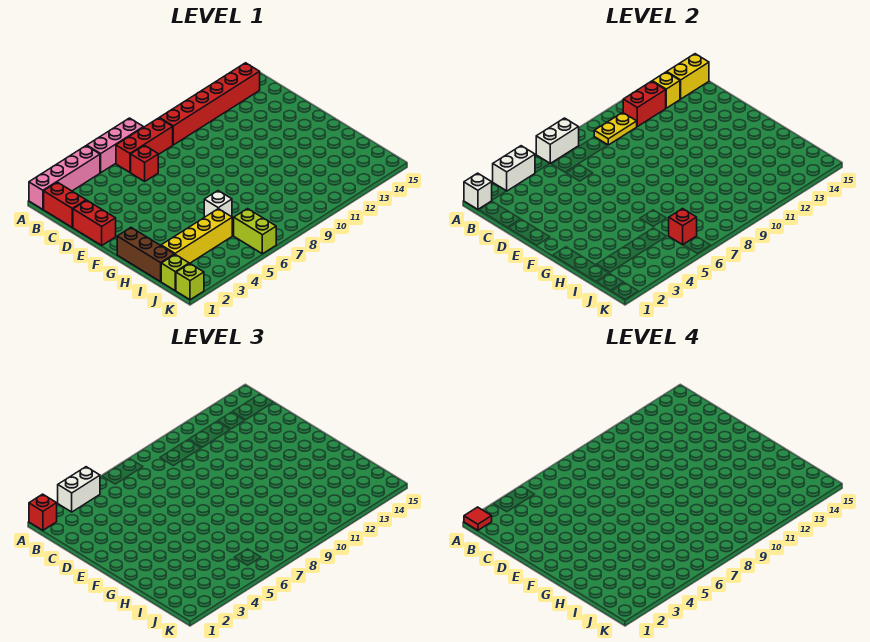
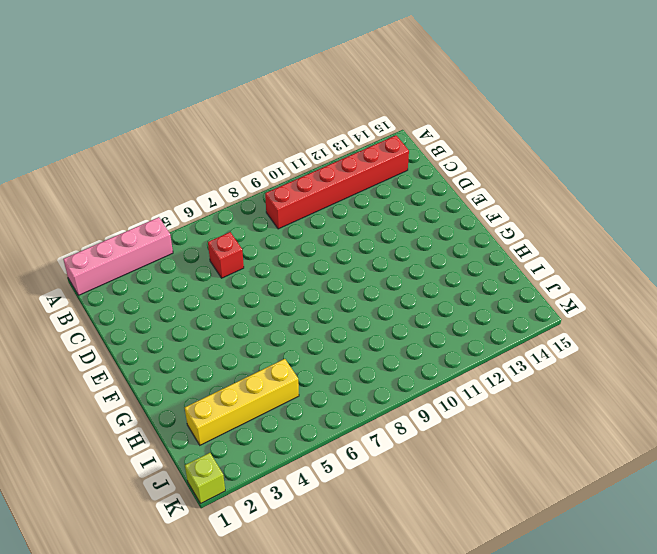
none -> pink brick A5:A7 level 1
none -> red brick B1:C1 level 1
none -> red brick B6:B8 level 1

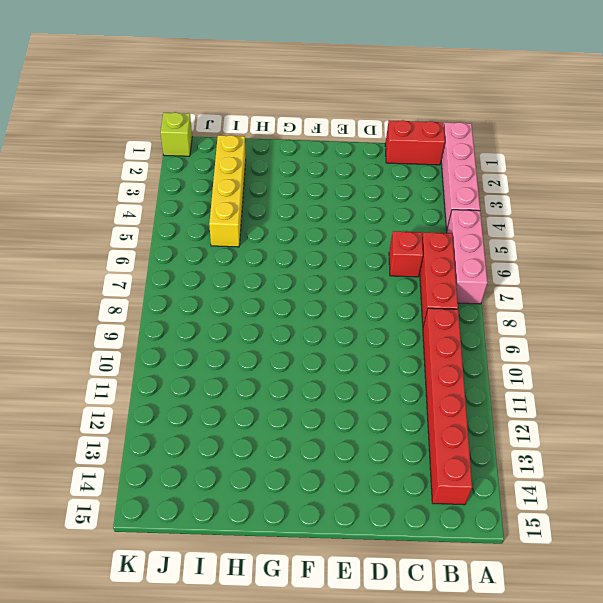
none -> red brick D1:E1 level 1
none -> brown brick G1:I1 level 1
none -> white brick H6 level 1

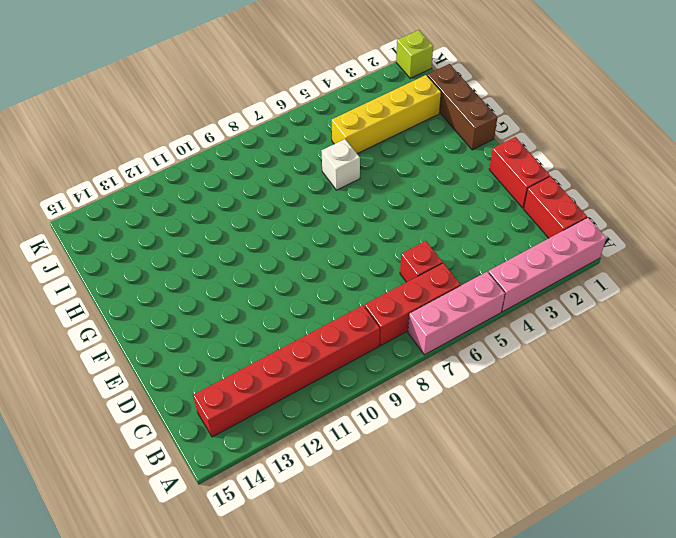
none -> lime brick J1 level 1
none -> lime brick J6:K6 level 1
none -> white brick A1 level 2

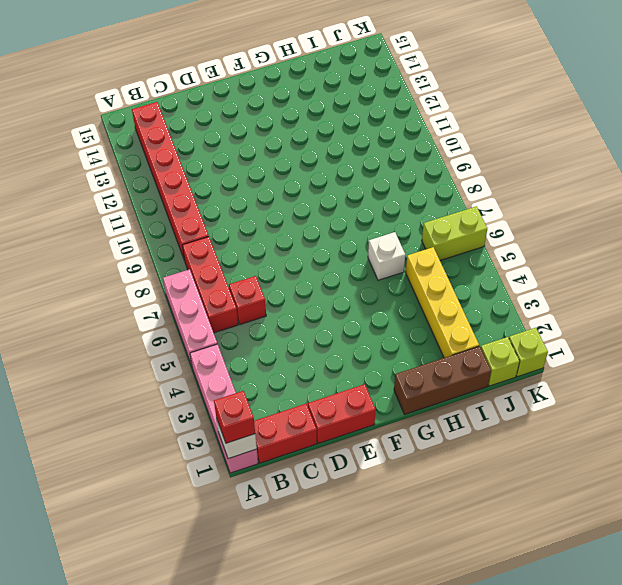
none -> white brick A3:A4 level 2
none -> white brick A6:A7 level 2
none -> yellow plate B9:B10 level 2

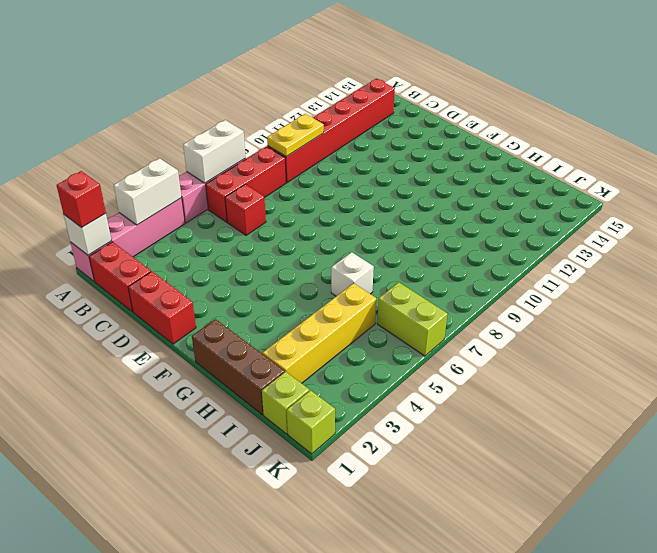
none -> red brick B11:B12 level 2
none -> yellow brick B13 level 2
none -> yellow brick B14:B15 level 2

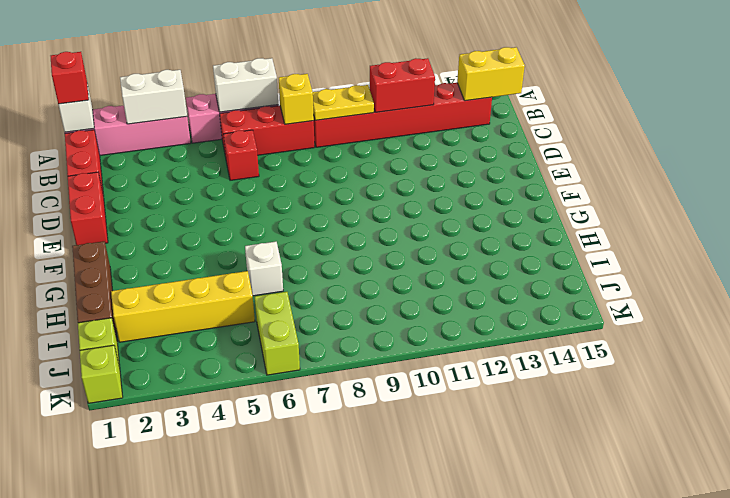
yellow brick B8 level 2 -> yellow brick B13 level 2
none -> red brick J6 level 2
none -> white brick A3:A4 level 3
none -> red tile A1 level 4

